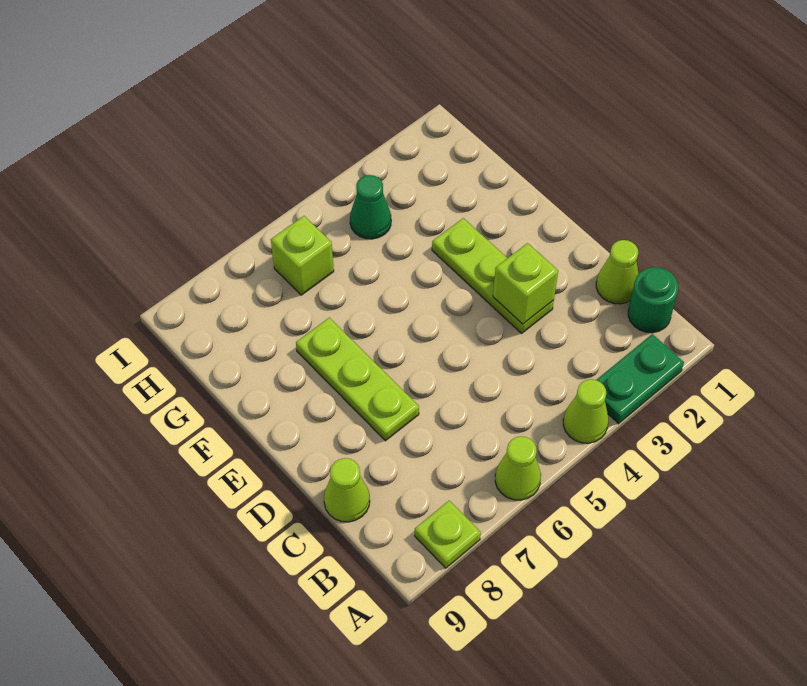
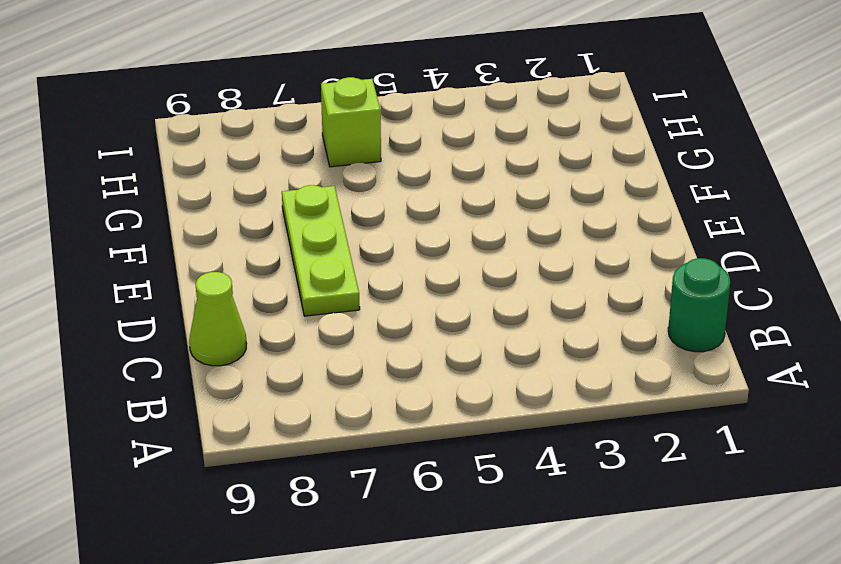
none -> green plate A2:A3 level 1
none -> lime cone A4 level 1
none -> lime cone A6 level 1

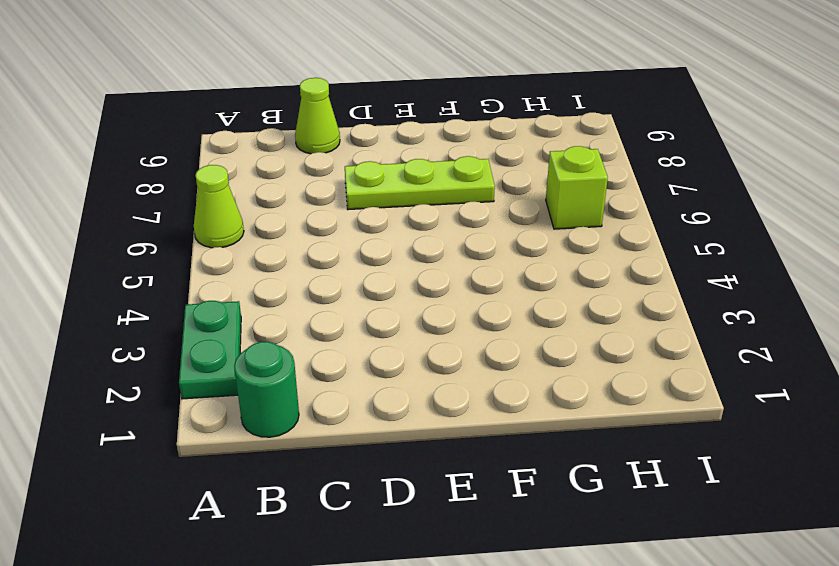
none -> lime cone A4 level 1
none -> lime plate A8 level 1
none -> lime cone C1 level 1

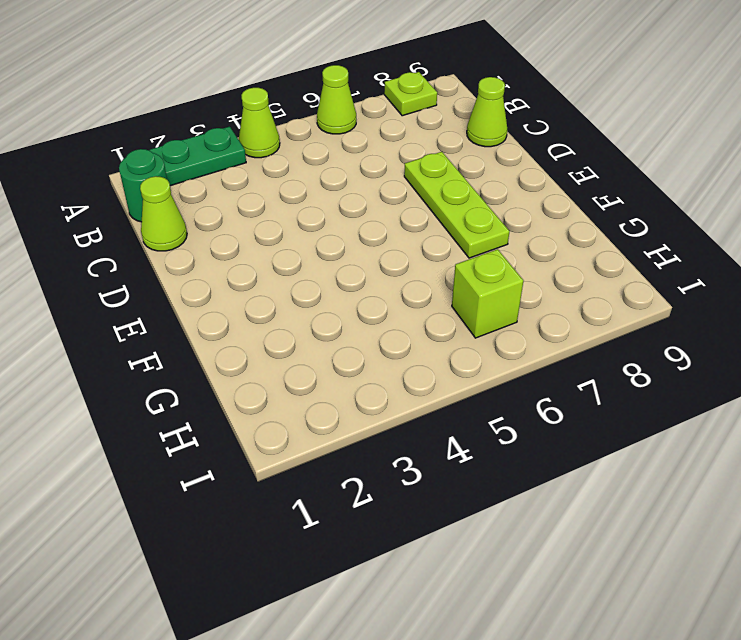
none -> lime plate D3:F3 level 1
none -> green cone H4 level 1
none -> lime brick D3 level 2

